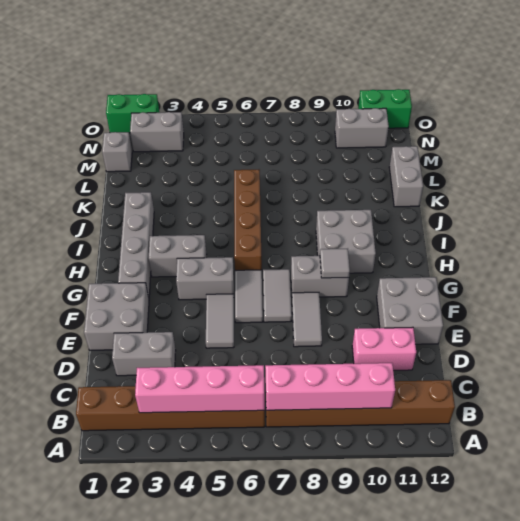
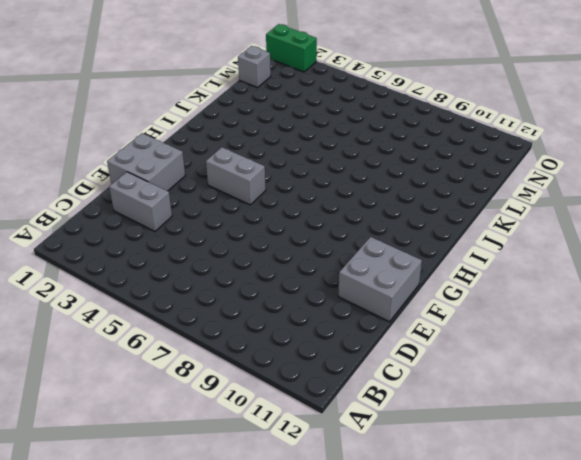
none -> brown brick B1:B6 level 1
none -> brown brick B7:B12 level 1
none -> pink brick D10:D11 level 1

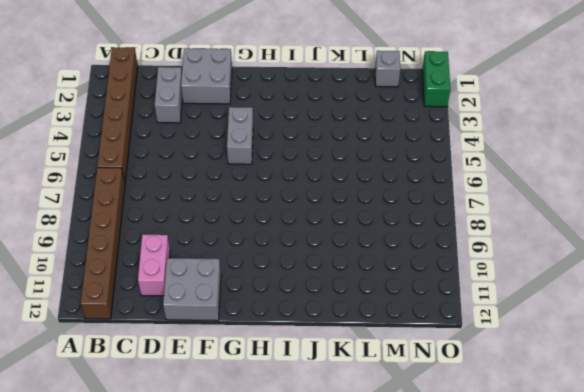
none -> grey tile E5:F5 level 1
none -> grey tile E8:F8 level 1
none -> grey tile F6:G6 level 1

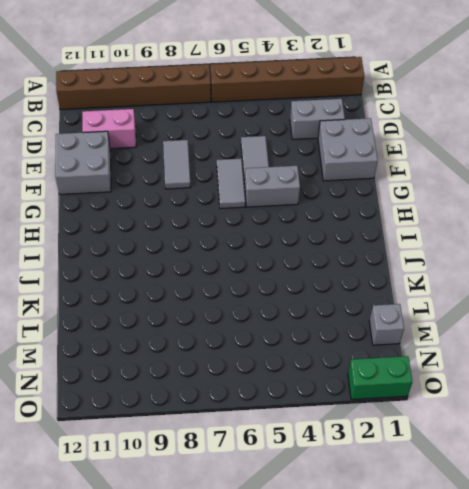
none -> grey tile F7:G7 level 1
none -> grey brick G2:J2 level 1
none -> grey brick G8:G9 level 1

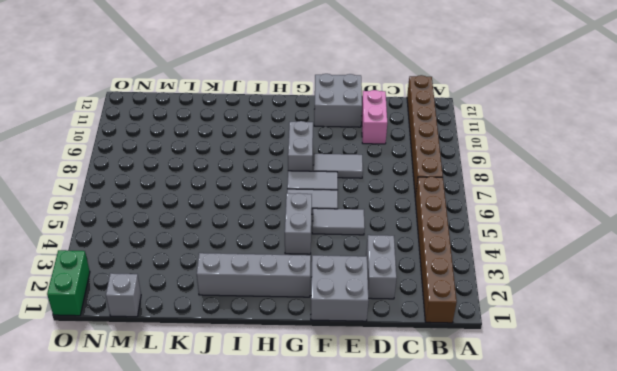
none -> grey brick H3:H4 level 1
none -> brown brick H6:K6 level 1
none -> grey brick H9:I10 level 1

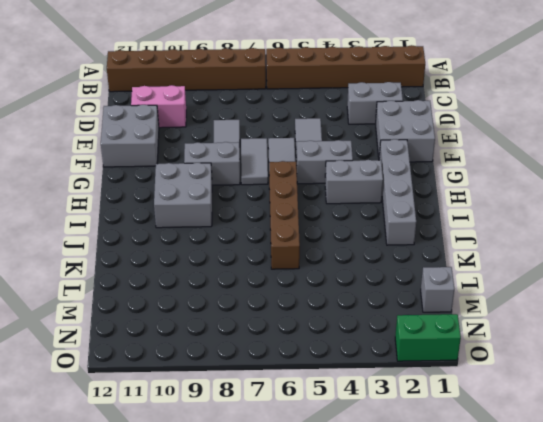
none -> grey brick K12:L12 level 1
none -> grey brick N2:N3 level 1
none -> grey brick N10:N11 level 1

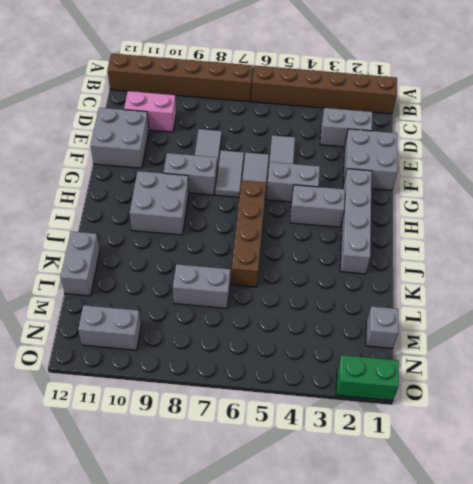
grey brick L7:L8 level 1 -> grey brick N2:N3 level 1
none -> green brick O11:O12 level 1
none -> pink brick B3:B6 level 2
none -> pink brick B7:B10 level 2

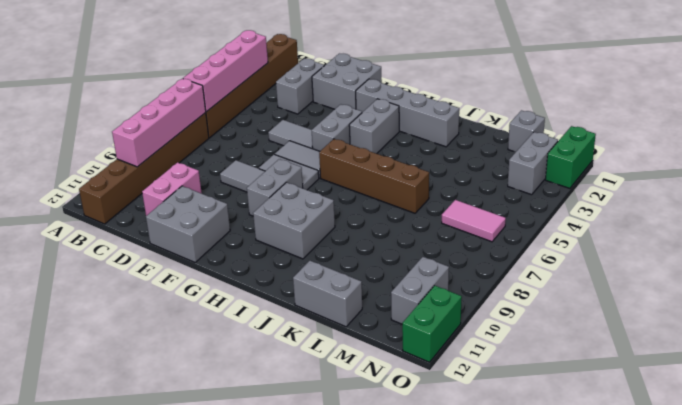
pink tile M6:N6 level 1 -> none
none -> grey tile G9 level 2

